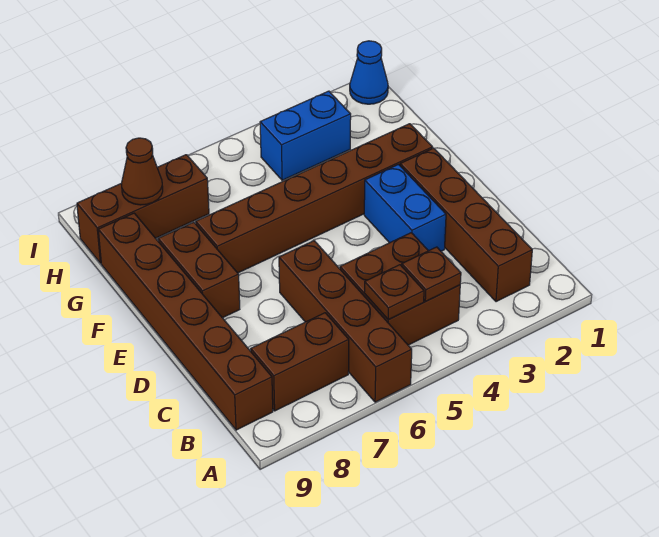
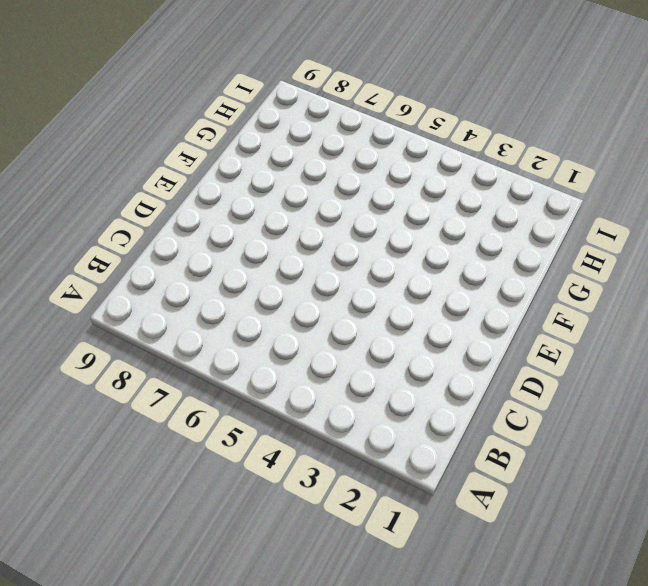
none -> brown brick A6:D6 level 1
none -> brown brick B2:E2 level 1
none -> brown brick B4:C5 level 1

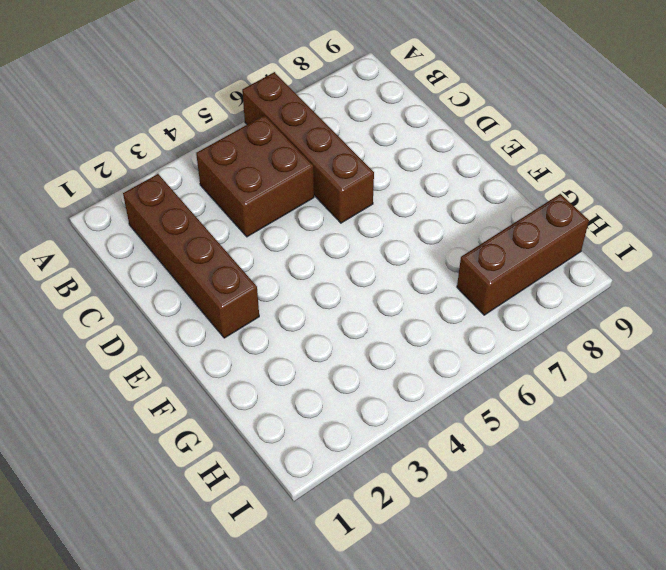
none -> brown brick B7:B8 level 1
none -> brown brick B9:G9 level 1
none -> blue brick D3:E3 level 1

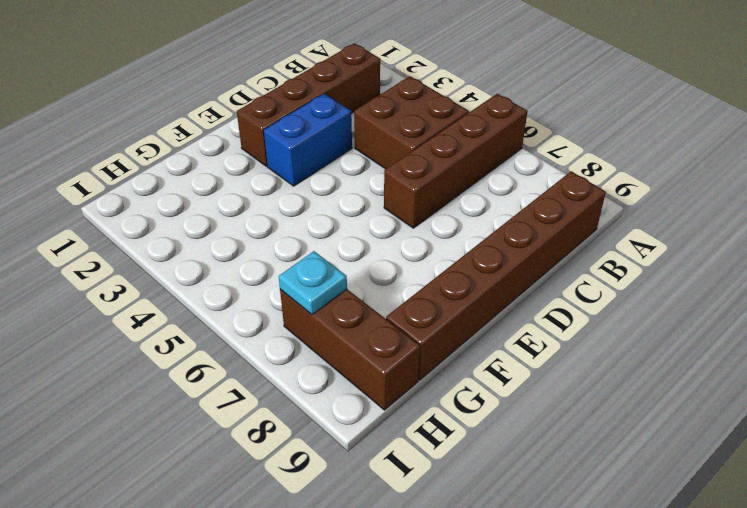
cyan plate H7 level 2 -> none
none -> brown brick B7:B8 level 1
none -> brown brick E8:F8 level 1
none -> brown brick F2:F7 level 1

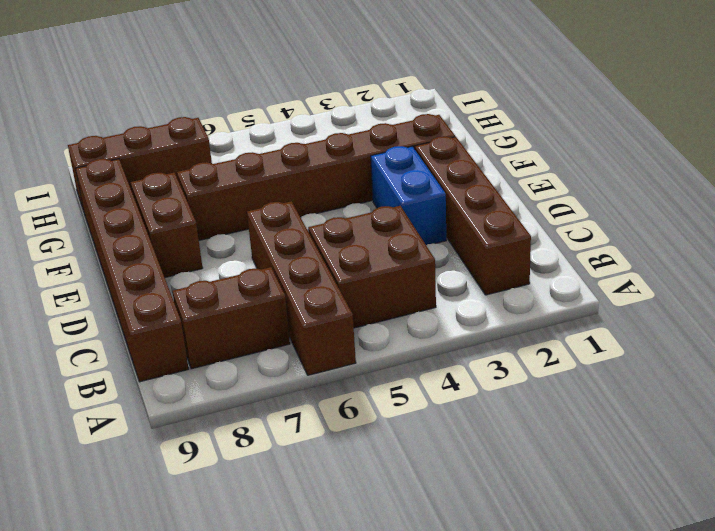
none -> blue brick H3:H4 level 1
none -> blue cone I1 level 1
none -> brown plate B4 level 2

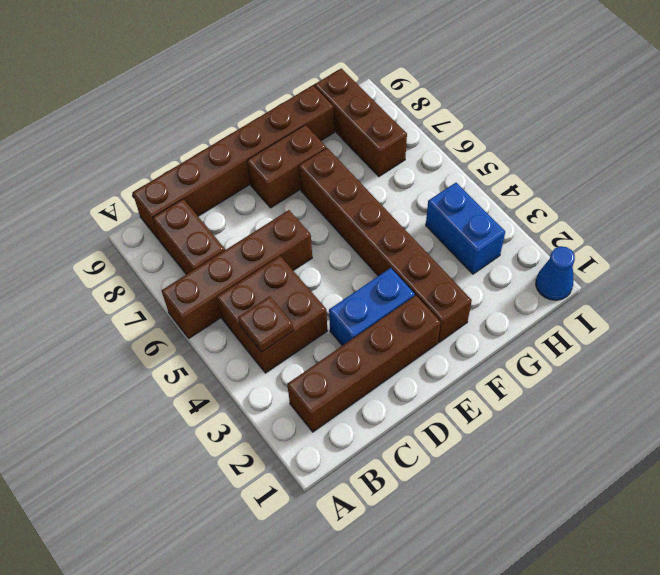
none -> brown plate B5 level 2
none -> brown cone H8 level 2

